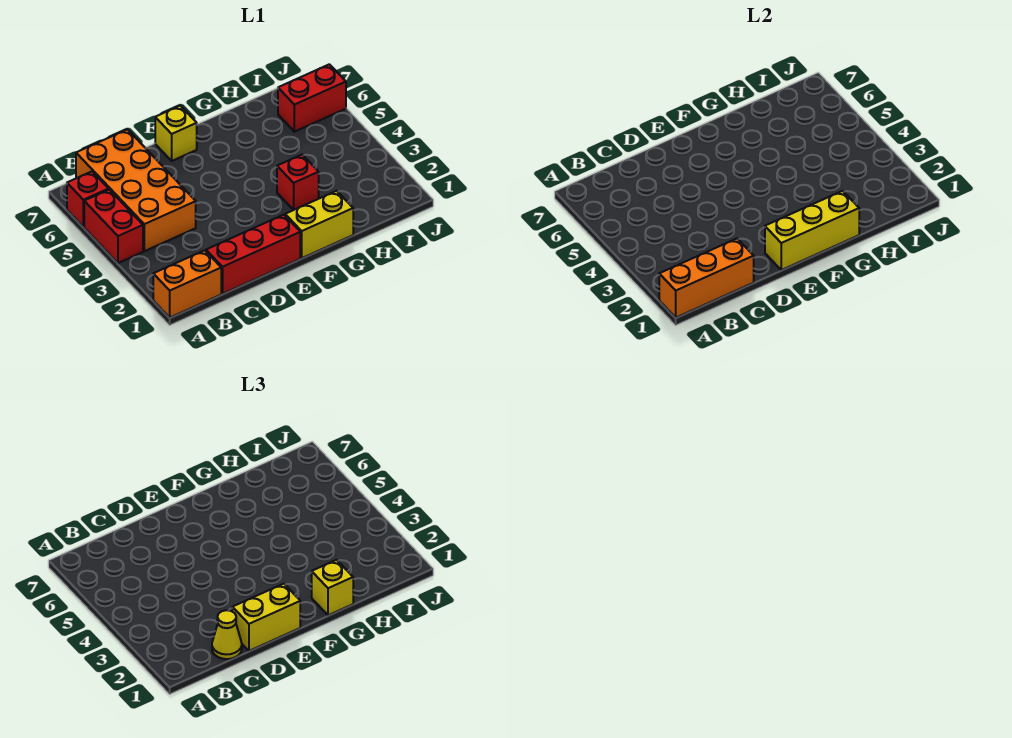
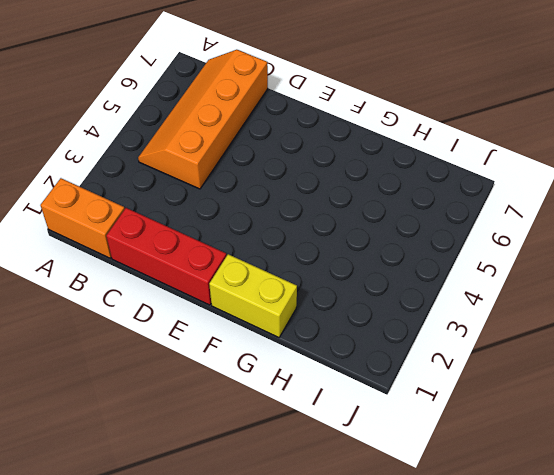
orange slope B4:C7 level 1 top C -> orange brick B4:C7 level 1
none -> red brick A4:A5 level 1
none -> red brick A6 level 1
none -> yellow brick E7 level 1

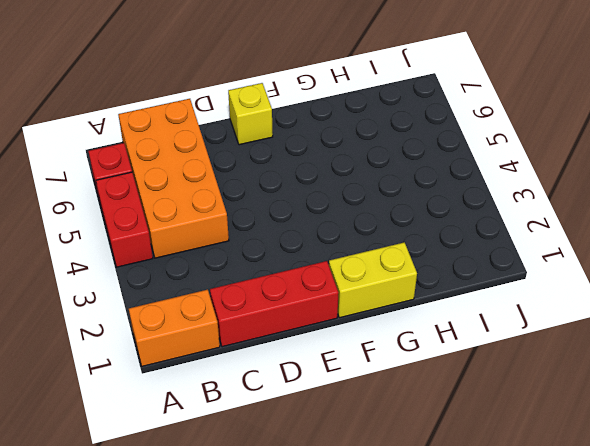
none -> red brick G3 level 1
none -> red brick I6:J6 level 1
none -> orange brick A1:C1 level 2

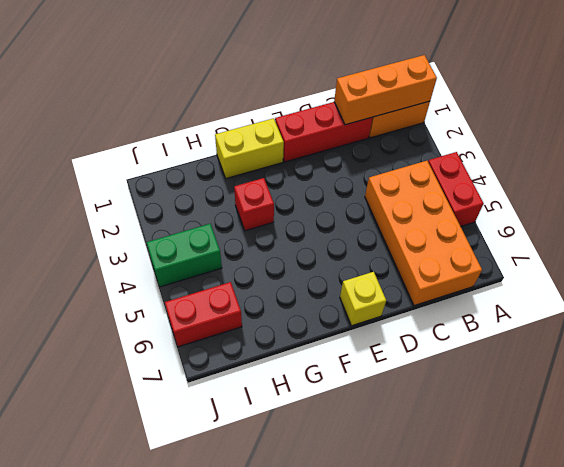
green brick I4:J4 level 1 -> none
none -> red brick A6 level 1
none -> yellow brick E1:G1 level 2
none -> yellow cone C1 level 3

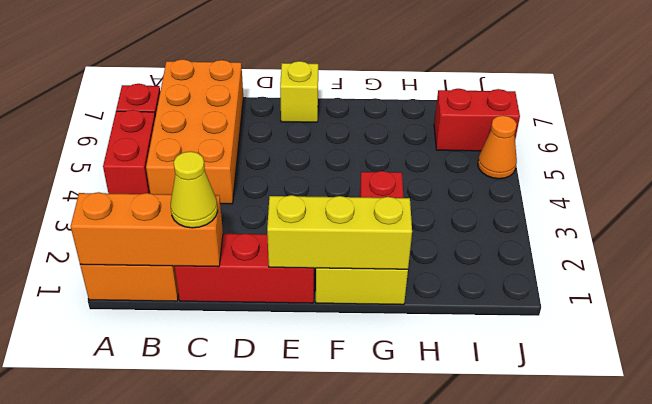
orange cone J5 level 1 -> none
none -> yellow brick D1:E1 level 3
none -> yellow brick G1 level 3

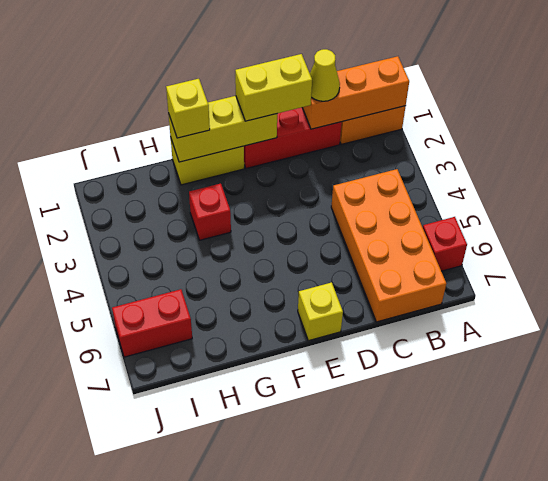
none -> red brick A4:A5 level 1

